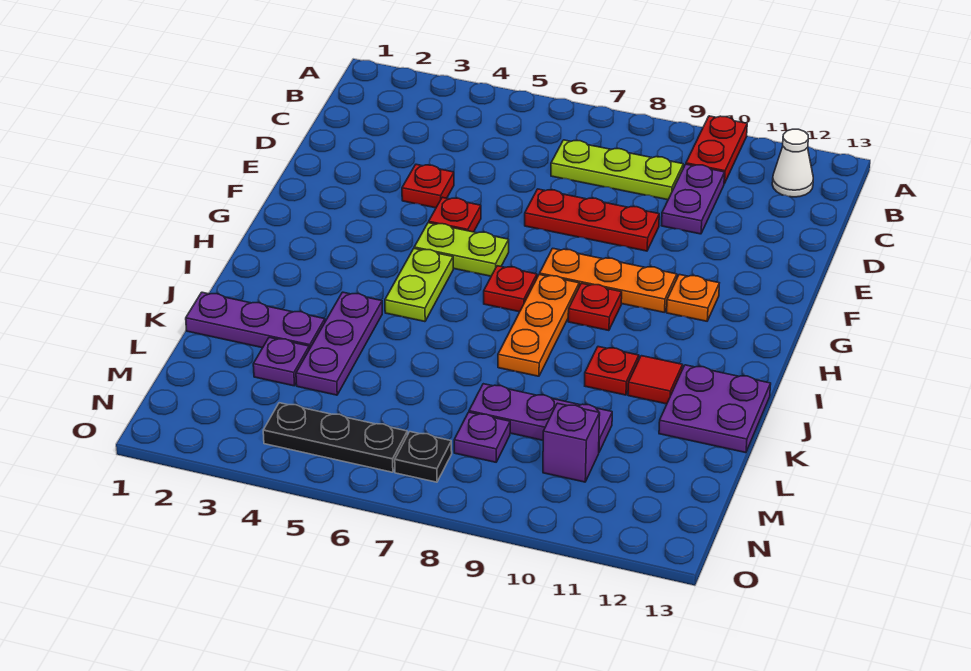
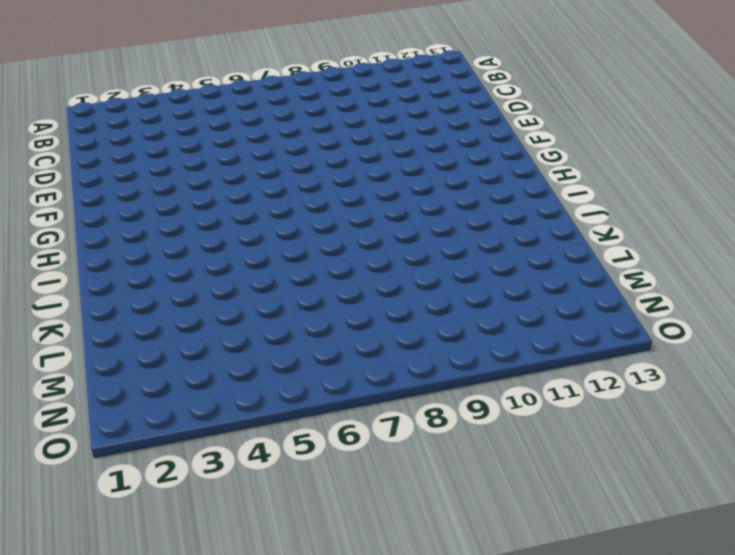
none -> red plate A10:B10 level 1
none -> white cone B12 level 1
none -> lime plate C7:C9 level 1

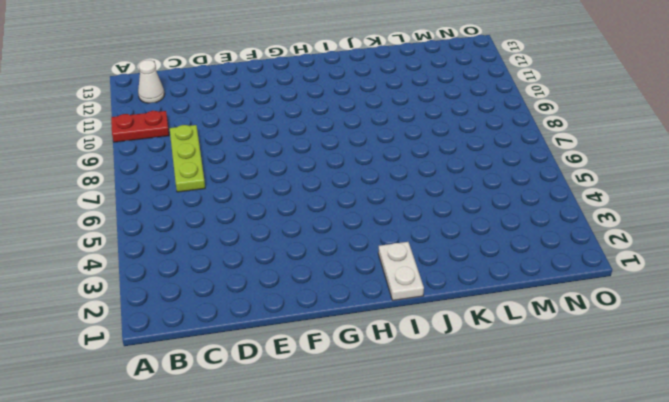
white plate I1:I2 level 1 -> none
none -> purple plate C10:D10 level 1
none -> red plate E4 level 1
none -> red plate E7:E9 level 1

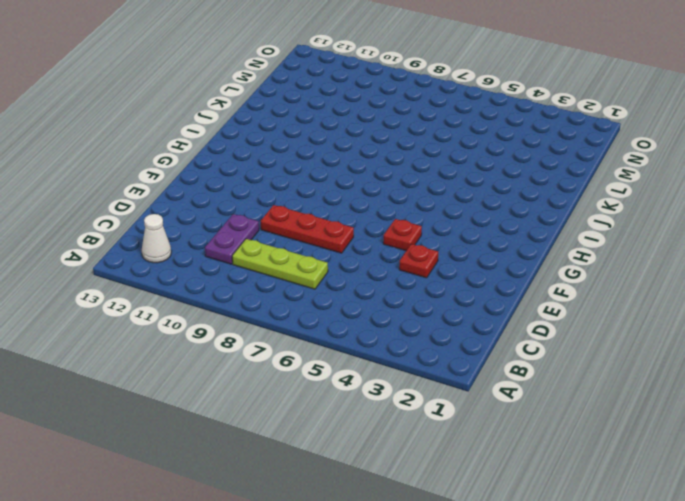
none -> red plate A10:B10 level 1
none -> lime plate G5:G6 level 1
none -> orange plate G8:G10 level 1

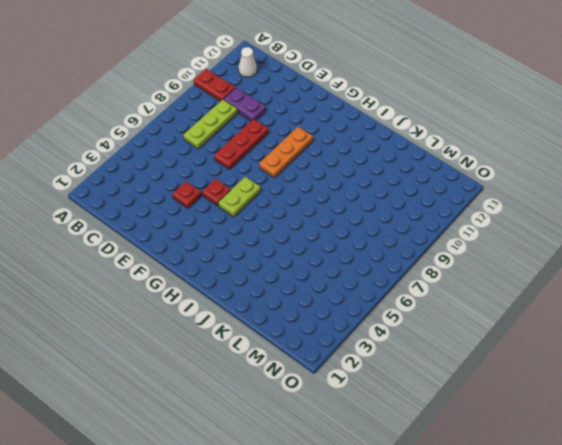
none -> orange plate G11 level 1
none -> lime plate H5:I5 level 1
none -> red plate H7 level 1

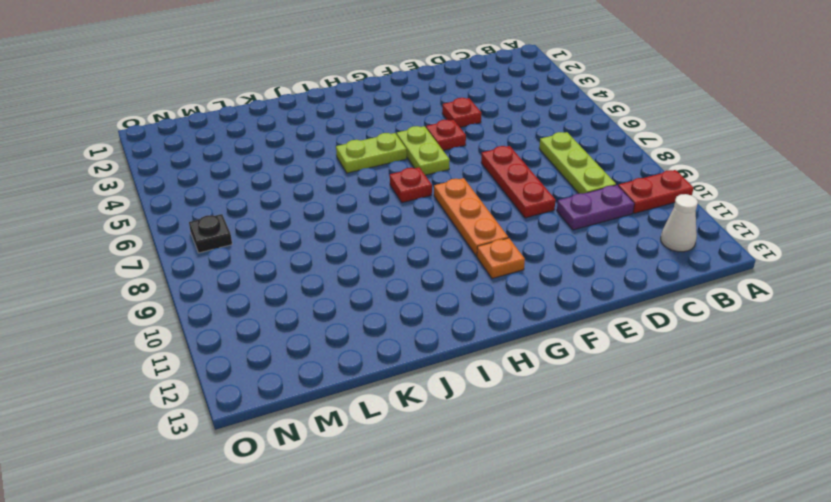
none -> orange plate H8:J8 level 1
none -> red plate H9 level 1
none -> purple plate J4:L4 level 1

